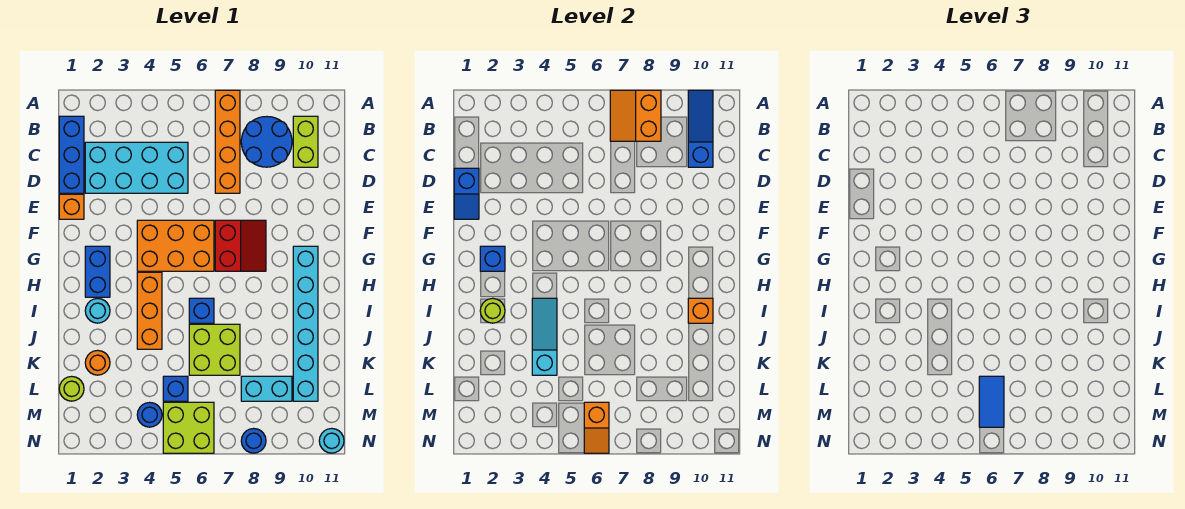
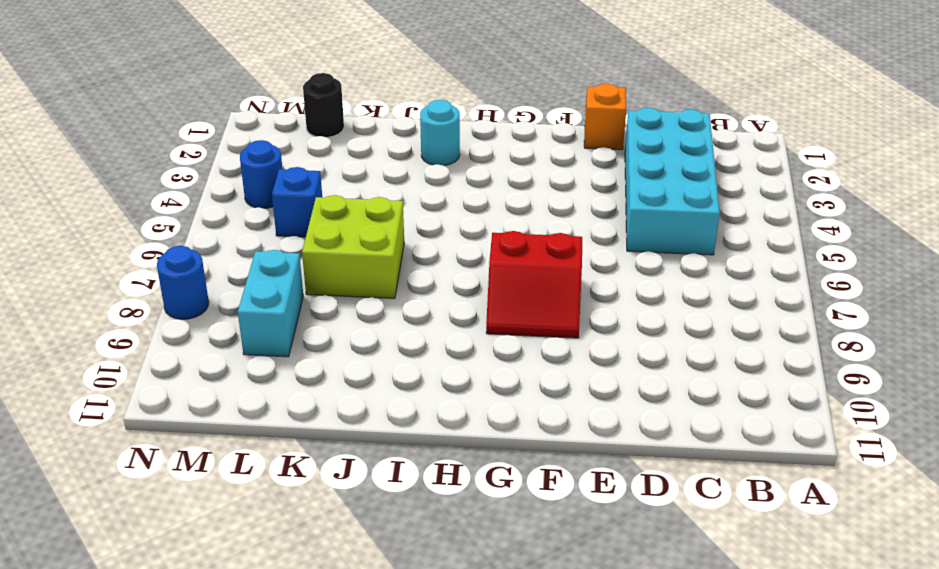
black round brick L1 level 1 -> lime round brick L1 level 1
none -> orange brick A7:D7 level 1
none -> blue brick B1:D1 level 1
none -> blue round brick B8:C9 level 1
none -> lime brick B10:C10 level 1

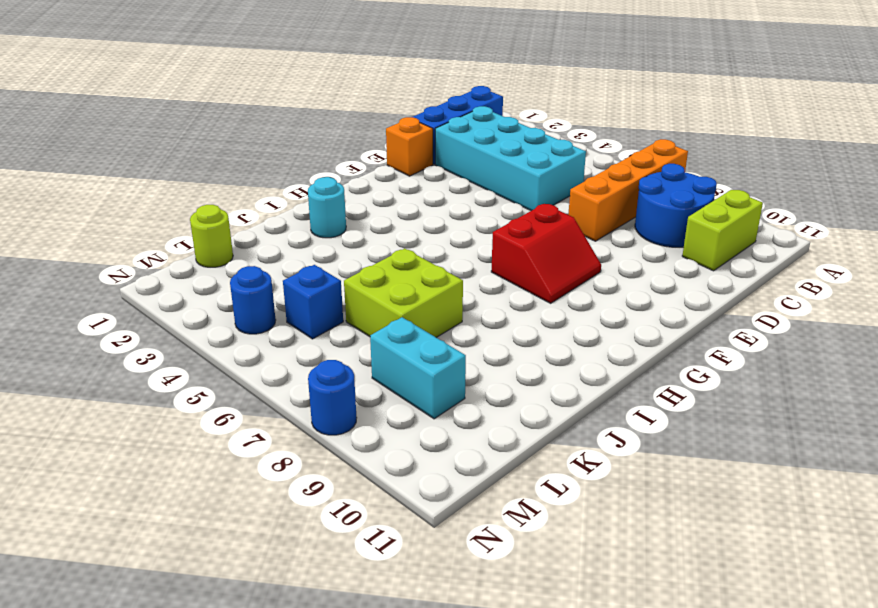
none -> orange brick F4:G6 level 1
none -> blue brick G2:H2 level 1
none -> cyan brick G10:L10 level 1
none -> orange brick H4:J4 level 1

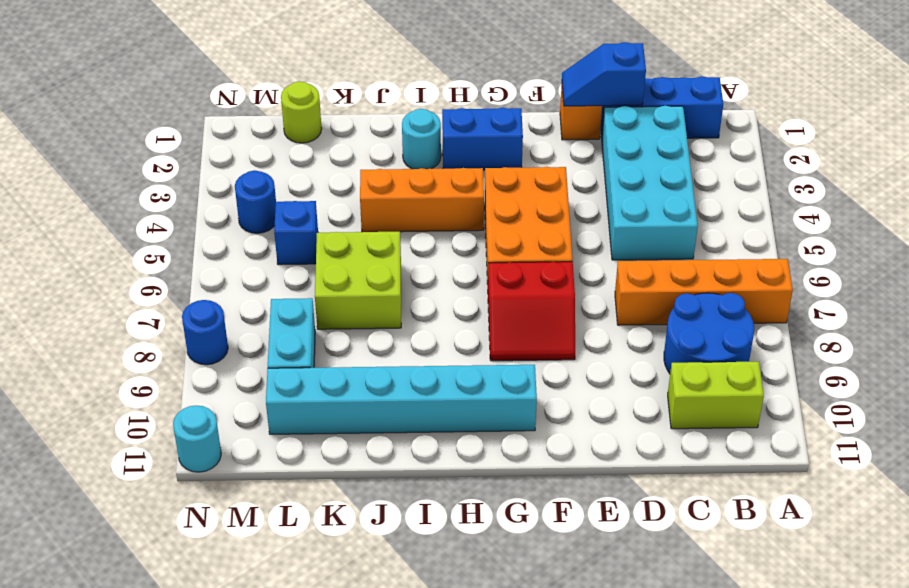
none -> blue brick I6 level 1
none -> orange round brick K2 level 1
none -> lime brick M5:N6 level 1
none -> orange slope A7:B8 level 2 top 8

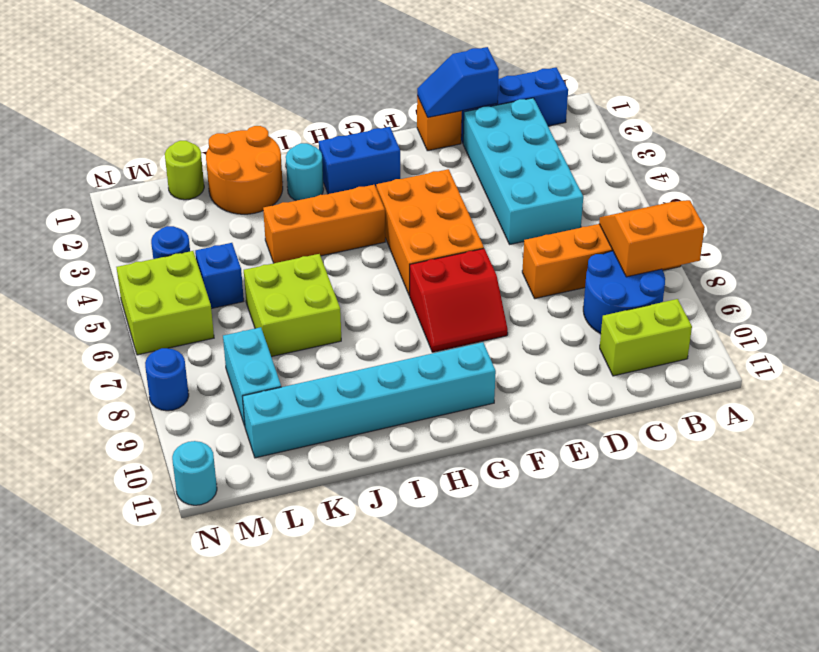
orange round brick J1:K2 level 1 -> orange round brick K2 level 1
none -> blue brick I6 level 1
none -> blue slope A10:C10 level 2 top C
none -> blue brick G2 level 2
none -> lime round brick I2 level 2

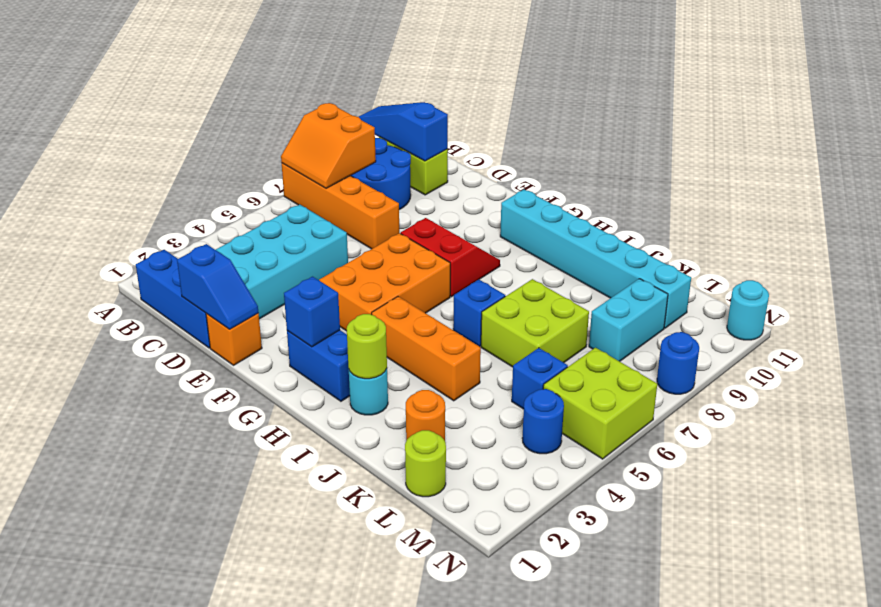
none -> cyan slope I4:K4 level 2 top K
none -> orange brick I10 level 2
none -> orange slope M6:N6 level 2 top M
none -> blue tile L6:M6 level 3

